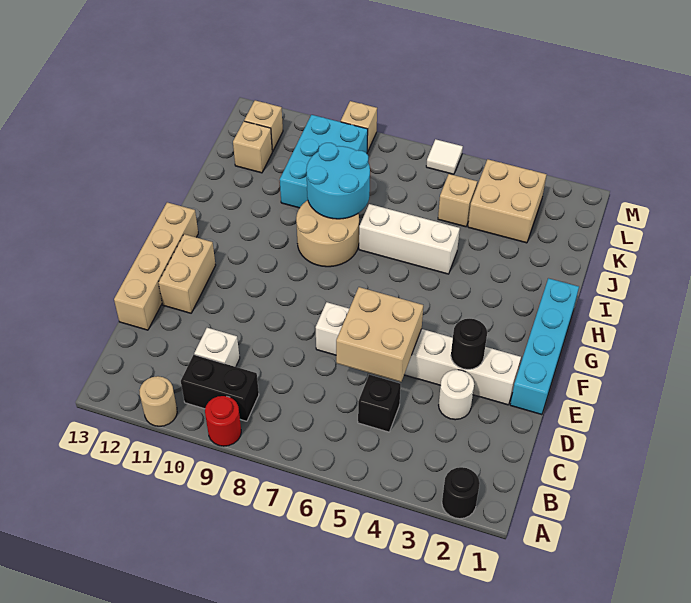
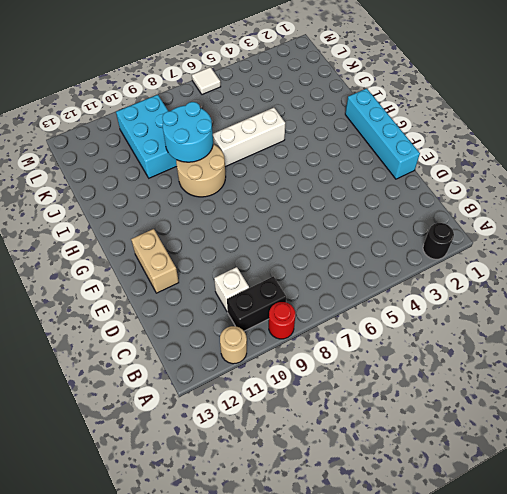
none -> black brick C5 level 1
none -> white round brick D3 level 1
none -> tan brick D13:G13 level 1

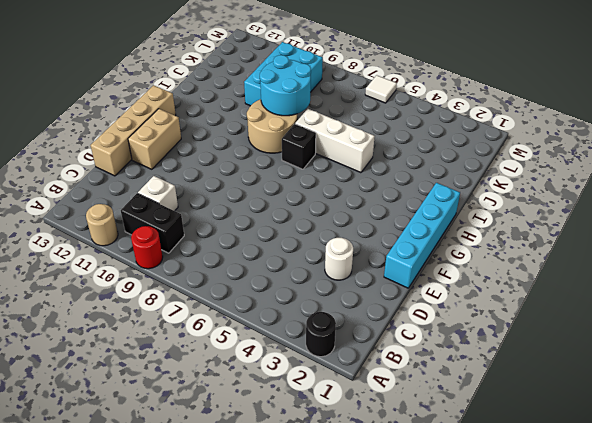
black brick H7 level 1 -> black brick C5 level 1
none -> white brick E2:E7 level 1
none -> tan brick K3:L4 level 1
none -> tan brick K5 level 1

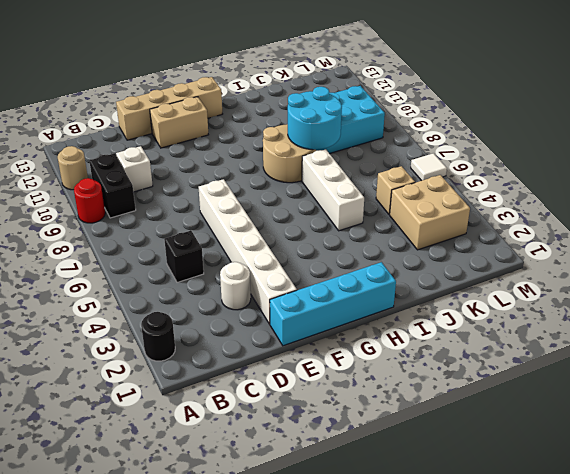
none -> tan brick K12 level 1
none -> tan brick L12 level 1
none -> tan brick M9 level 1

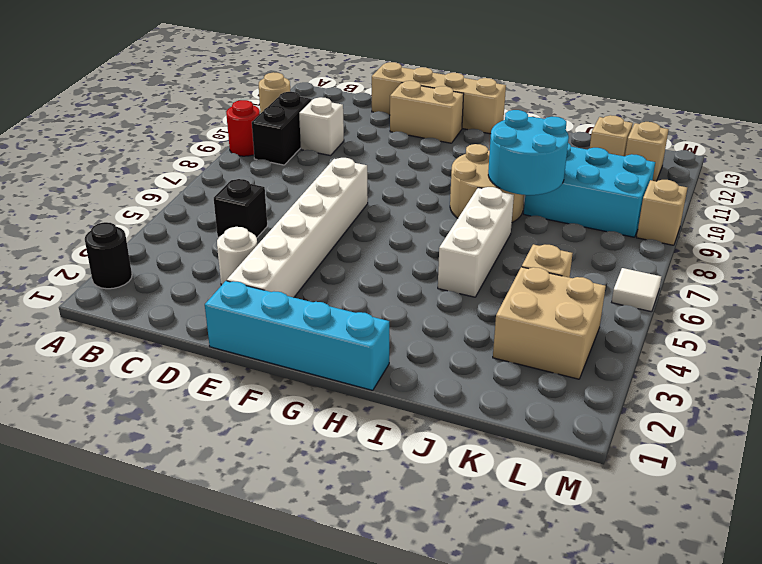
none -> tan brick D5:E6 level 2
none -> black round brick E3 level 2

